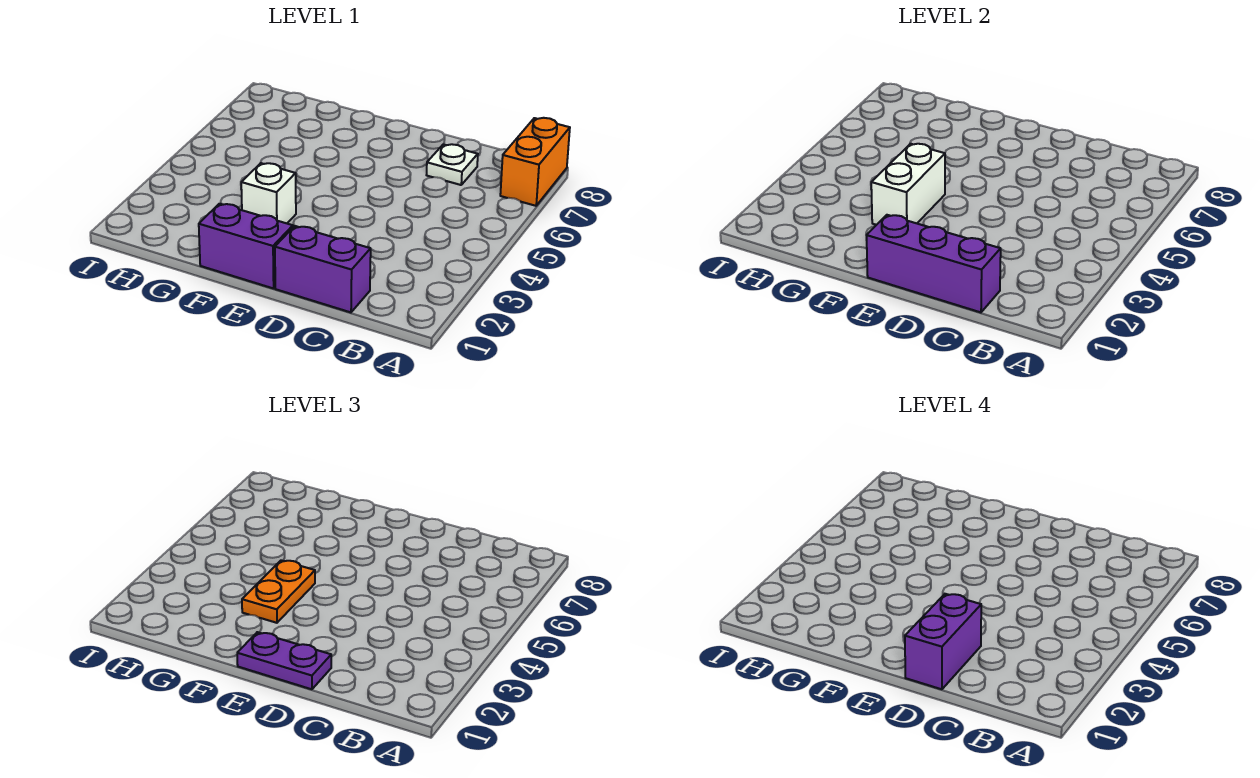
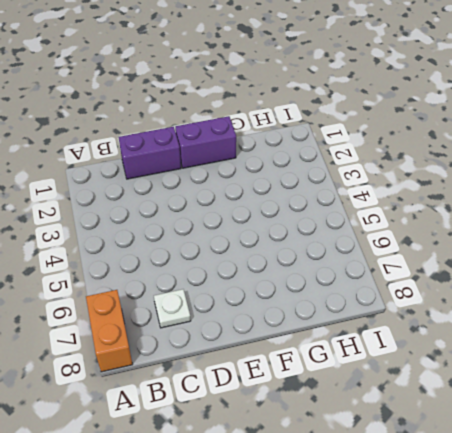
none -> white brick F3 level 1
none -> purple brick C1:E1 level 2

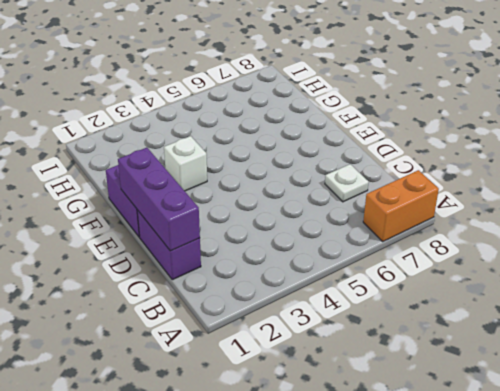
none -> white brick F3:F4 level 2
none -> purple plate D1:E1 level 3

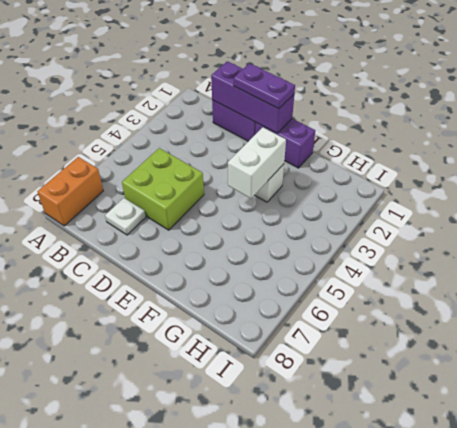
lime brick C5:D6 level 1 -> none
none -> orange plate F3:F4 level 3
none -> purple brick D1:D2 level 4

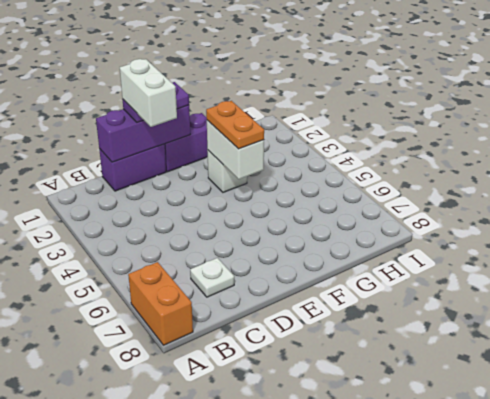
white brick D1:D2 level 4 -> purple brick D1:D2 level 4

